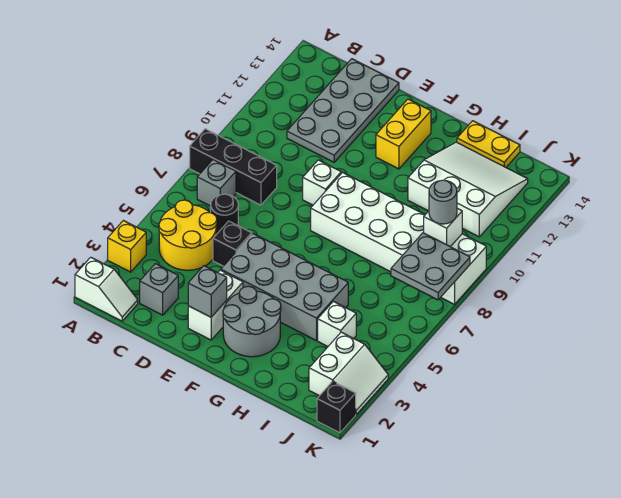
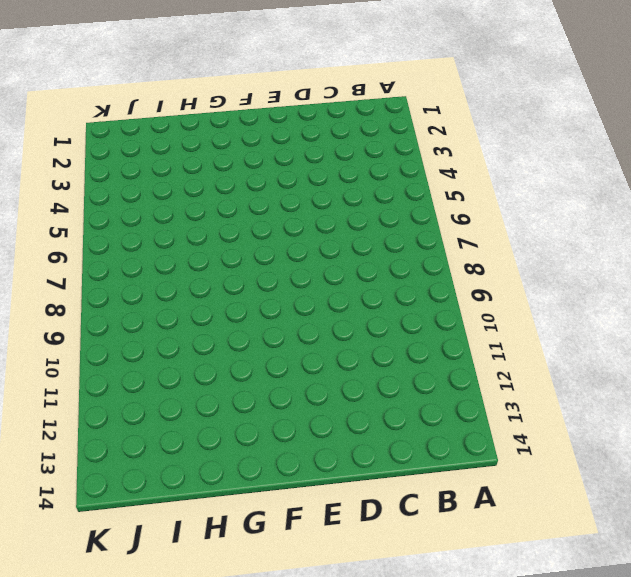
none -> white slope A1:B1 level 1 top A
none -> yellow brick A3 level 1
none -> black brick A8:C8 level 1

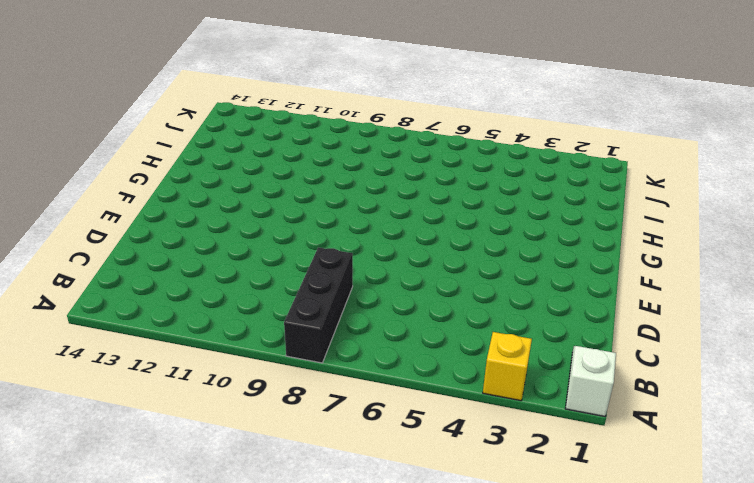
none -> yellow round brick B4:C5 level 1
none -> grey brick B7 level 1
none -> grey brick C2 level 1

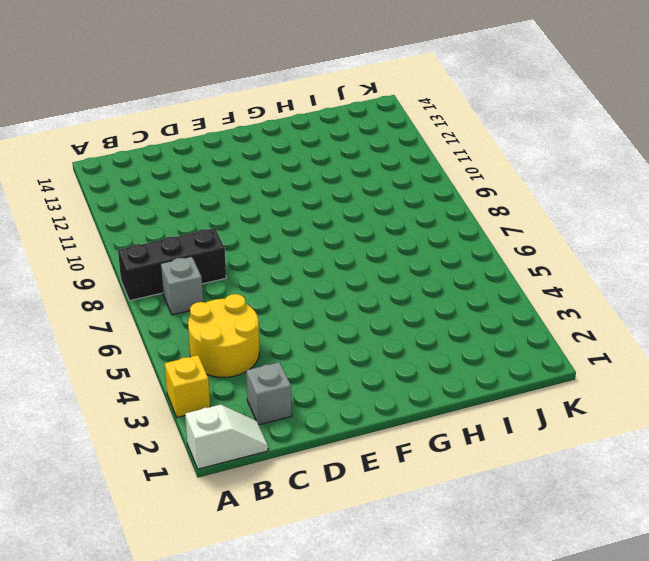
none -> black round brick C6 level 1
none -> grey plate C11:D14 level 1
none -> black brick D5 level 1

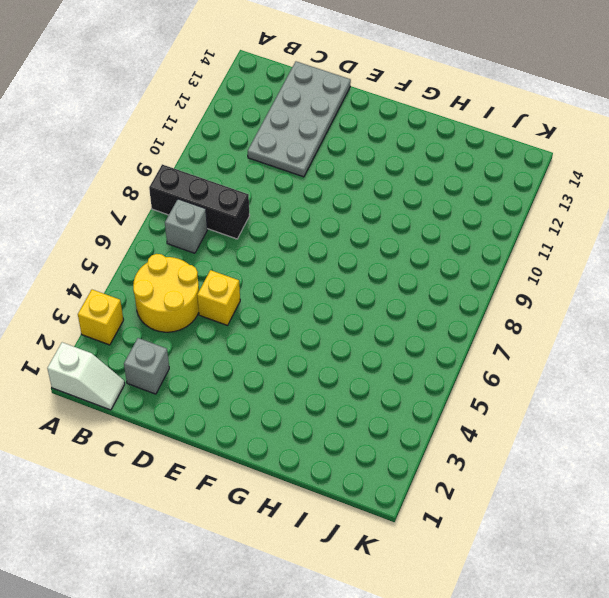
yellow brick D5 level 1 -> black brick D5 level 1
none -> black round brick C6 level 1
none -> white brick E2:E3 level 1
none -> grey brick E4:H5 level 1

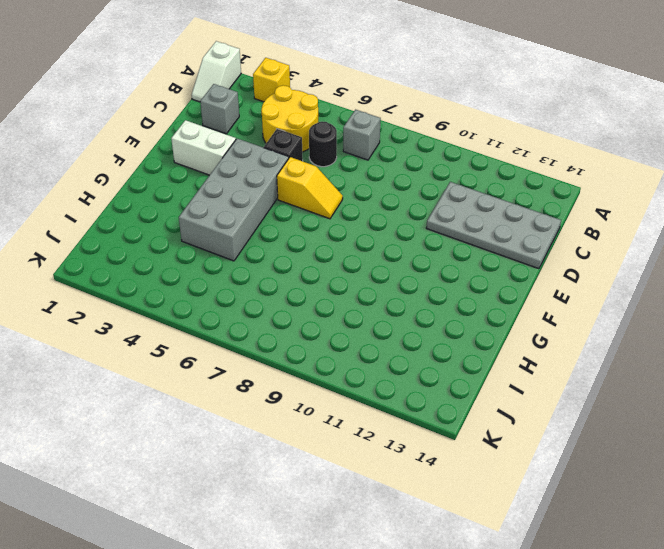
yellow slope E6:E7 level 1 top 6 -> none
none -> black brick A8:C8 level 1
none -> white brick E9 level 1
none -> grey round brick F2:G3 level 1

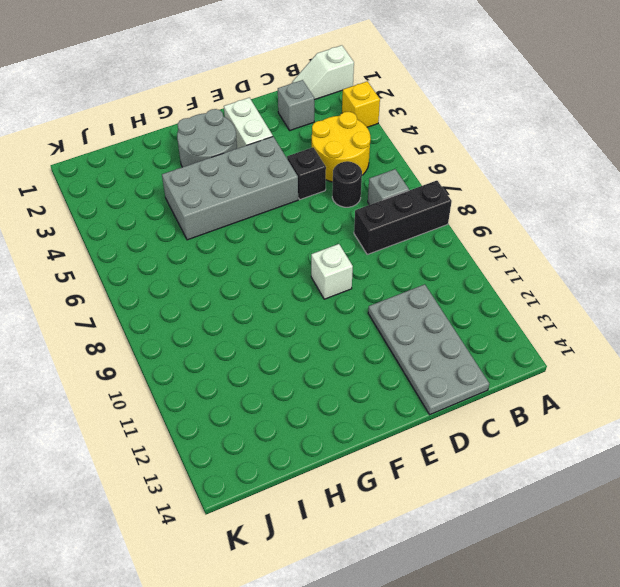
none -> white brick F8:K9 level 1
none -> yellow brick F12:F13 level 1
none -> white slope H11:J13 level 1 top 11

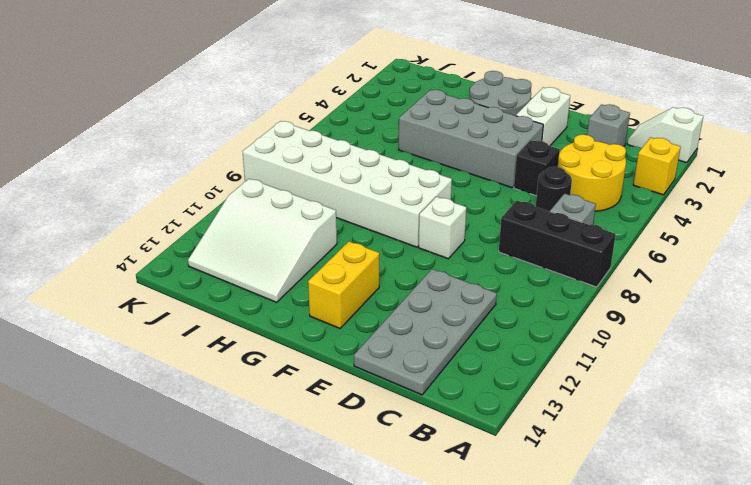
none -> yellow plate H14:I14 level 1
none -> white brick I4 level 1
none -> white slope J2:K3 level 1 top J

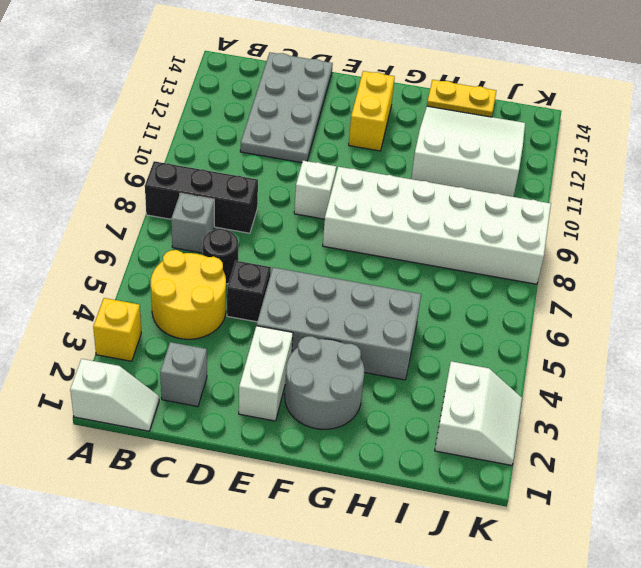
none -> white brick I4 level 1
none -> black brick K1 level 1
none -> grey brick E2 level 2

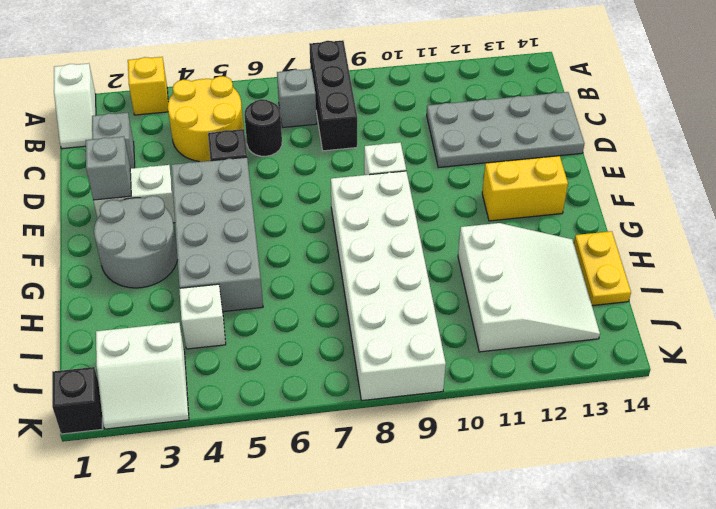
none -> grey plate J7:K8 level 2
none -> white brick J9 level 2
none -> grey round brick J9 level 3

